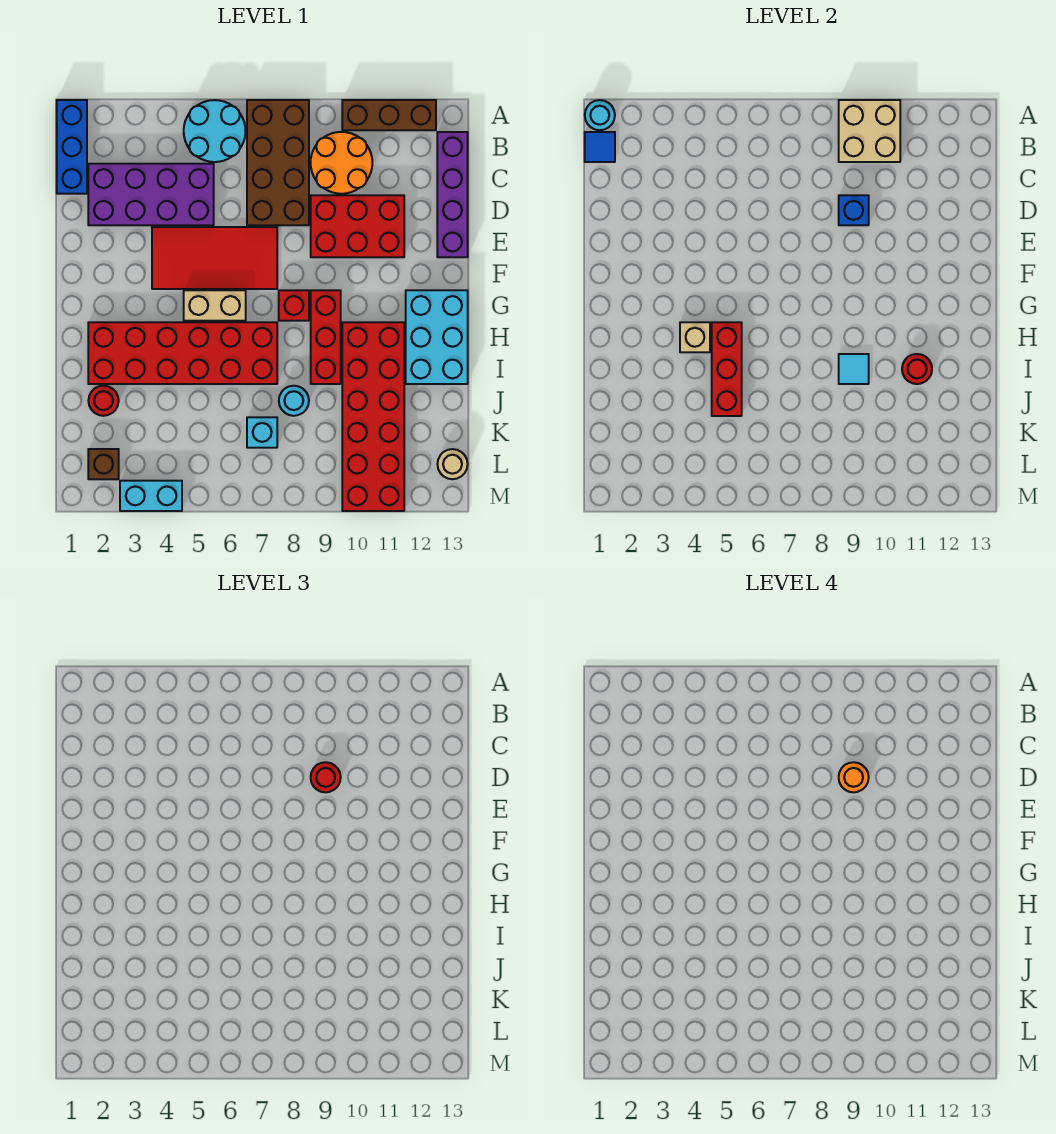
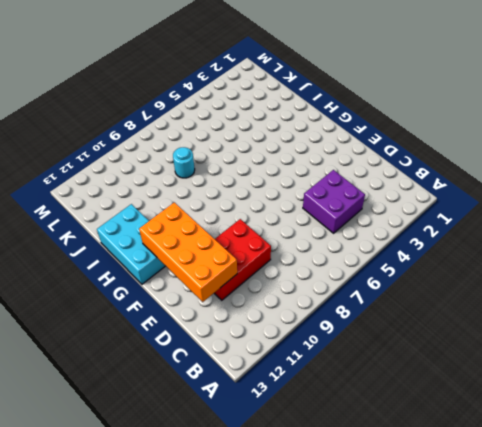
purple brick C4:D5 level 1 -> purple brick C2:D5 level 1
orange brick D11:G12 level 2 -> none
none -> blue brick A1:C1 level 1
none -> cyan round brick A5:B6 level 1
none -> brown brick A7:D8 level 1
none -> brown brick A10:A12 level 1

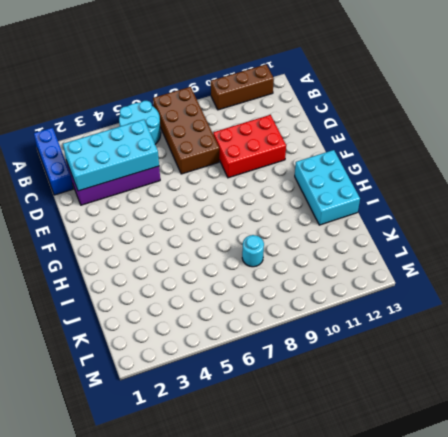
cyan brick C2:D5 level 2 -> none
none -> orange round brick B9:C10 level 1
none -> purple brick B13:E13 level 1
none -> red tile E4:F7 level 1
none -> tan brick G5:G6 level 1

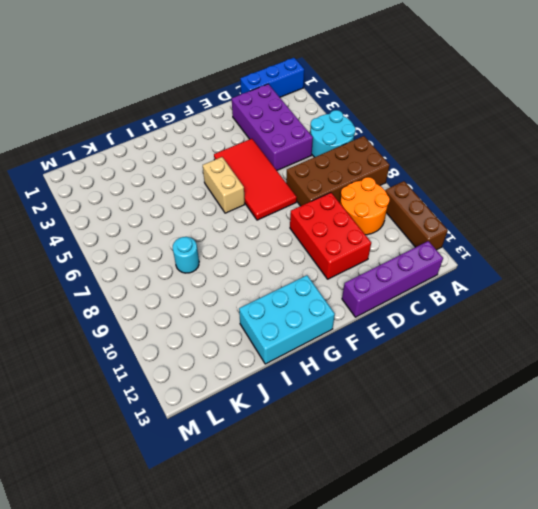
none -> red brick G8 level 1
none -> red brick G9:I9 level 1
none -> red brick H2:I7 level 1
none -> red brick H10:M11 level 1

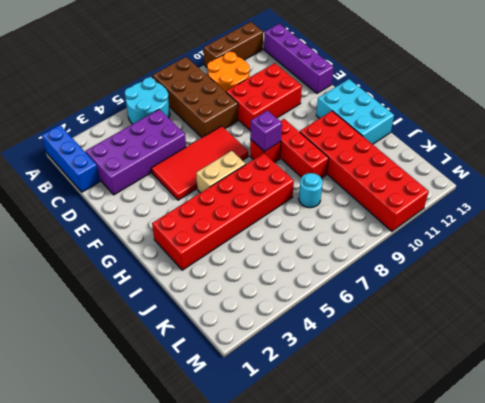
purple brick G8 level 2 -> none
none -> red round brick J2 level 1
none -> cyan brick K7 level 1
none -> brown brick L2 level 1
none -> tan round brick L13 level 1

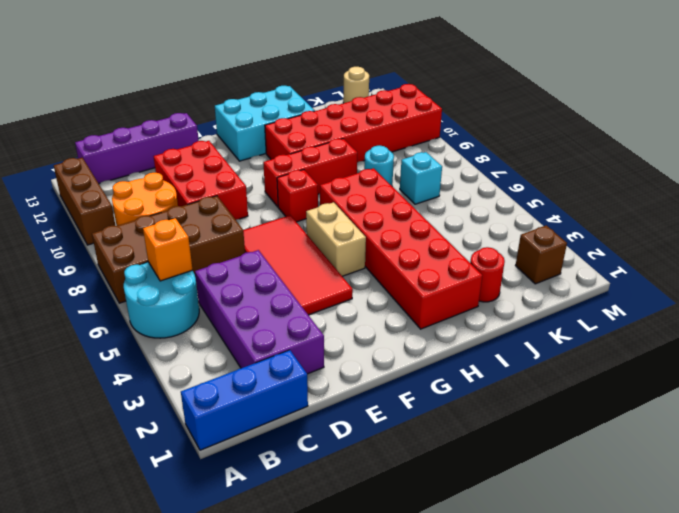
orange brick B6 level 2 -> none
none -> cyan brick M3:M4 level 1
none -> cyan round brick A1 level 2
none -> tan brick A9:B10 level 2
none -> blue tile B1 level 2

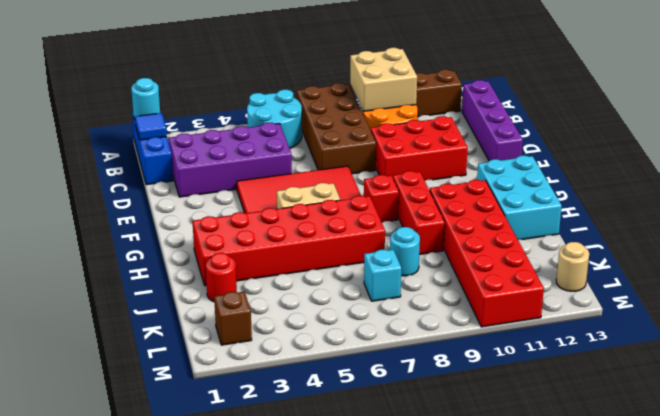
none -> cyan brick M3:M4 level 1
none -> blue brick D9 level 2
none -> tan brick H4 level 2
none -> red brick H5:J5 level 2

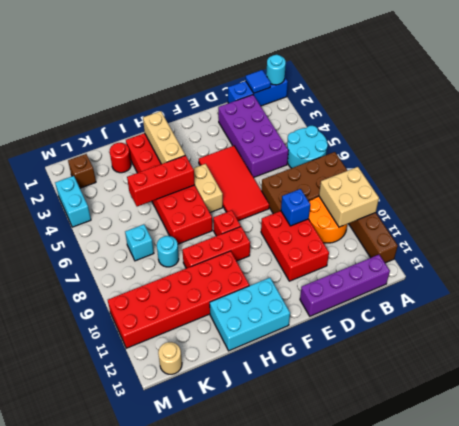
tan brick H2:H4 level 2 -> tan brick H4 level 2
none -> cyan tile I9 level 2
none -> red round brick I11 level 2
none -> red round brick D9 level 3
none -> orange round brick D9 level 4

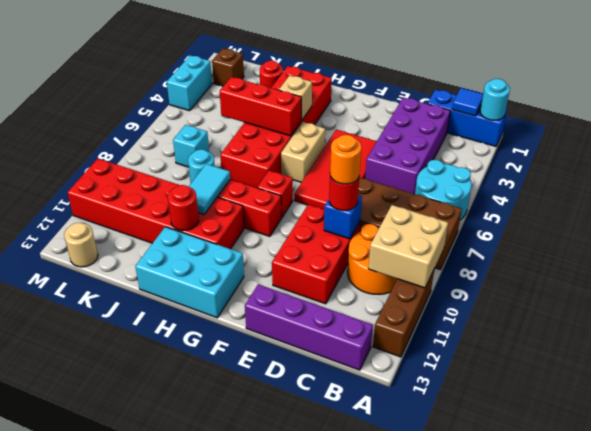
cyan tile I9:I10 level 2 -> cyan tile I9 level 2

